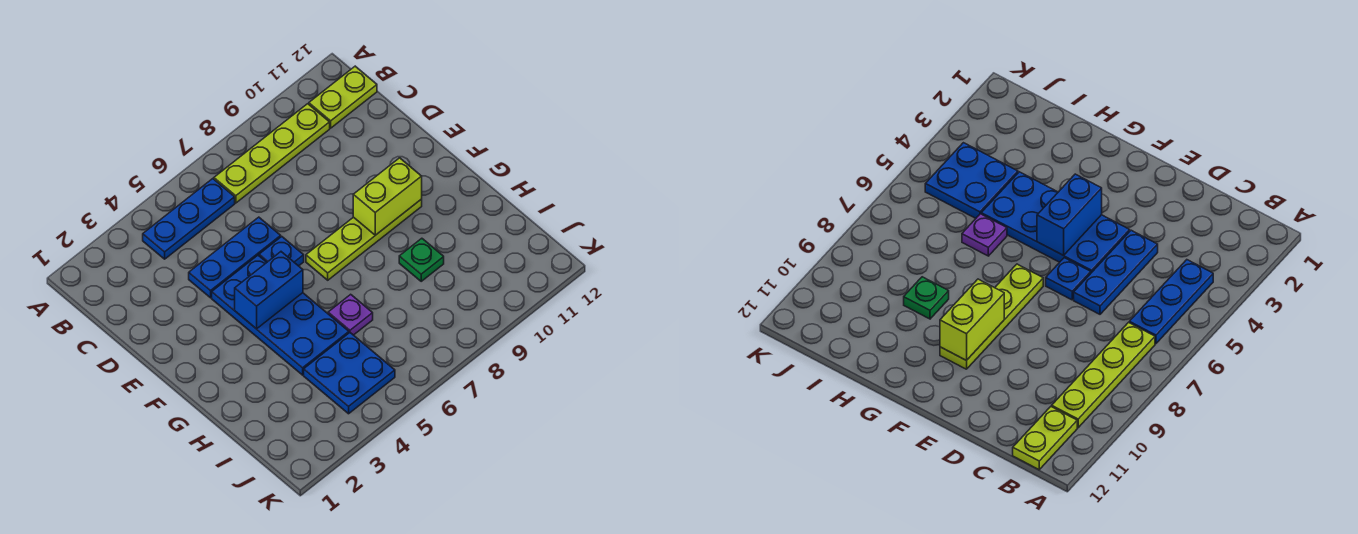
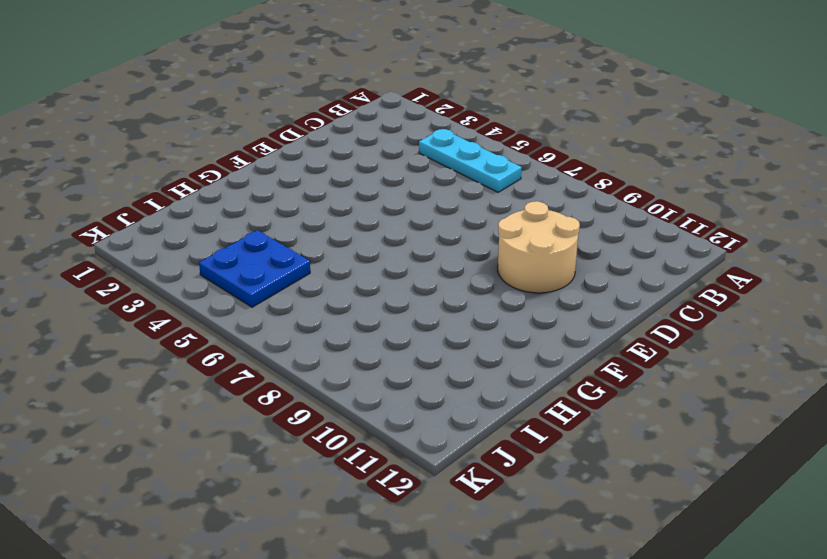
cyan plate B4:B6 level 1 -> blue plate B4:B6 level 1
tan round brick D9:E10 level 1 -> none
none -> lime plate B7:B10 level 1
none -> lime plate B11:B12 level 1
none -> blue plate D4:D6 level 1

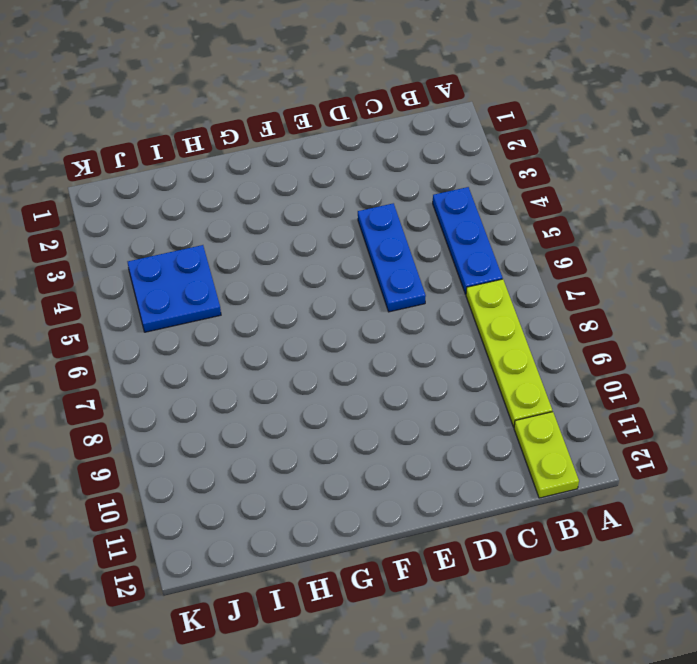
none -> blue plate E4:H5 level 1
none -> blue plate E6 level 1
none -> lime plate F7:F10 level 1

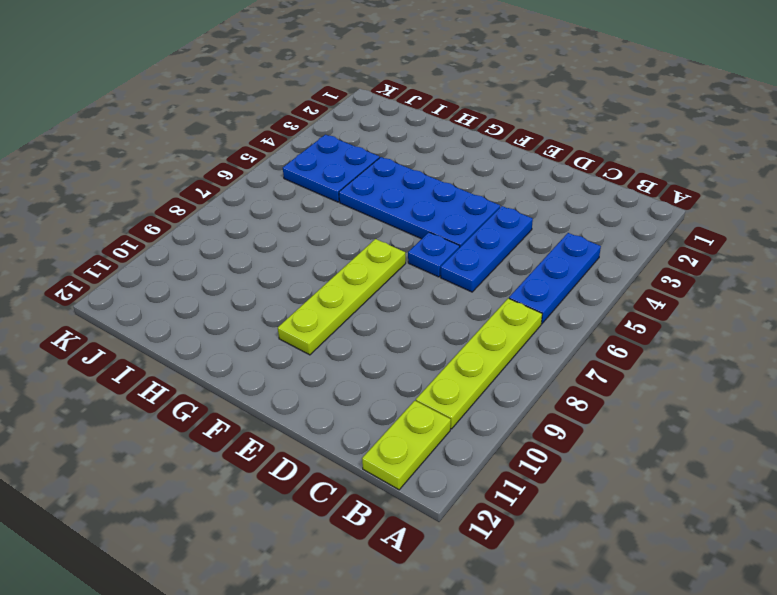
none -> purple plate H6 level 1
none -> green plate H9 level 1
none -> blue brick F4:F5 level 2

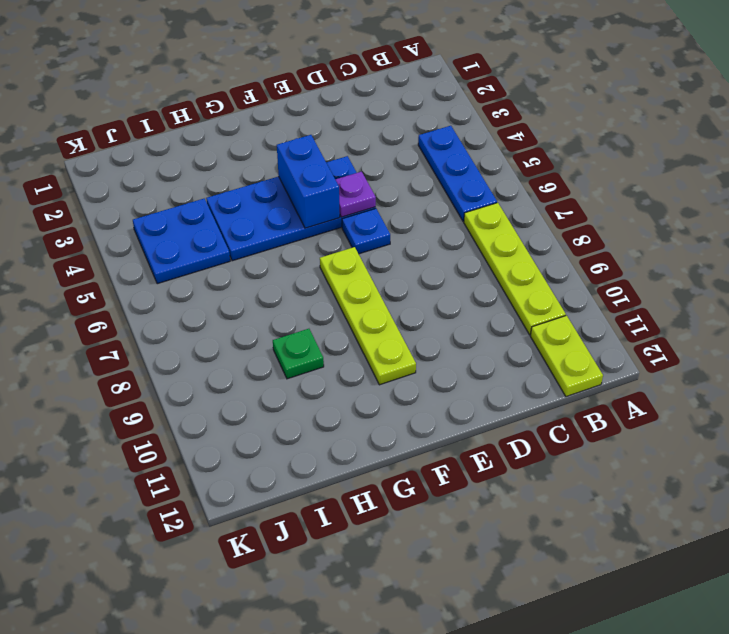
purple plate E5 level 2 -> purple plate H6 level 1
none -> blue plate D4:D6 level 1
none -> lime brick F9:F10 level 2

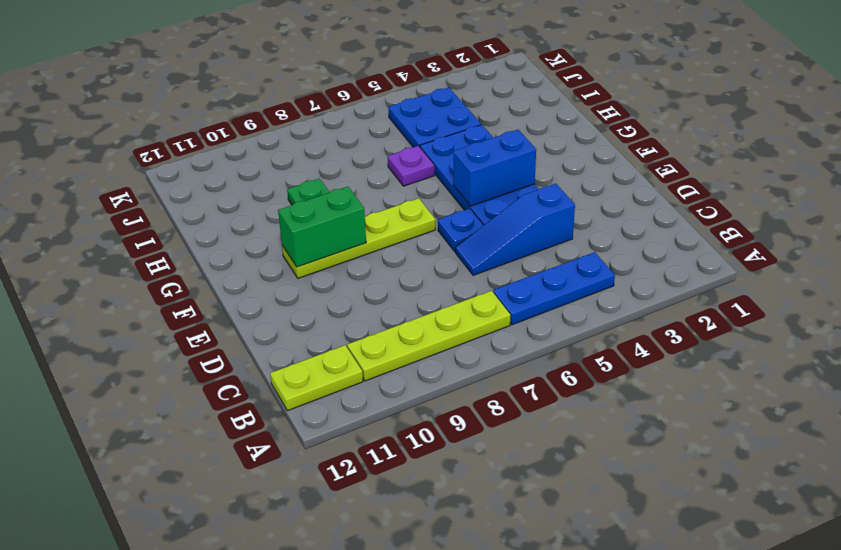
blue slope D4:D6 level 1 top 4 -> blue plate D4:D6 level 1
green brick F9:F10 level 2 -> lime brick F9:F10 level 2

